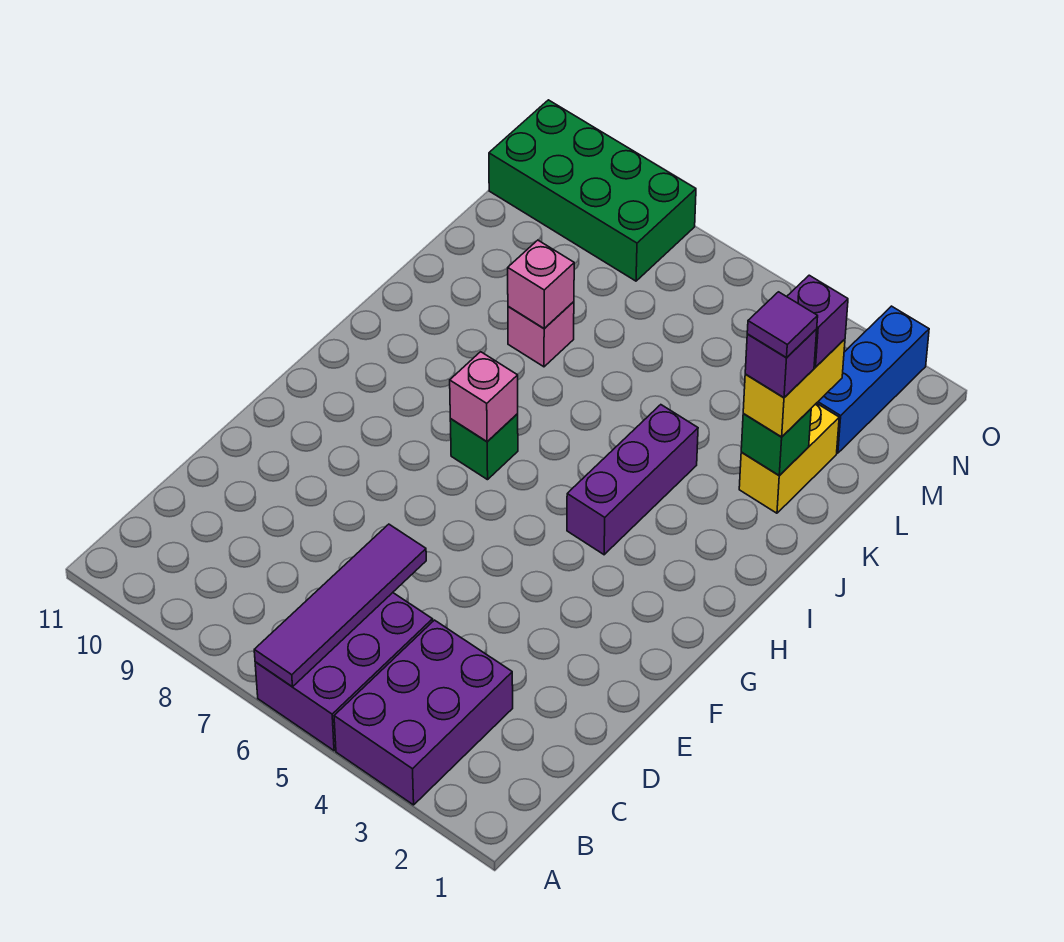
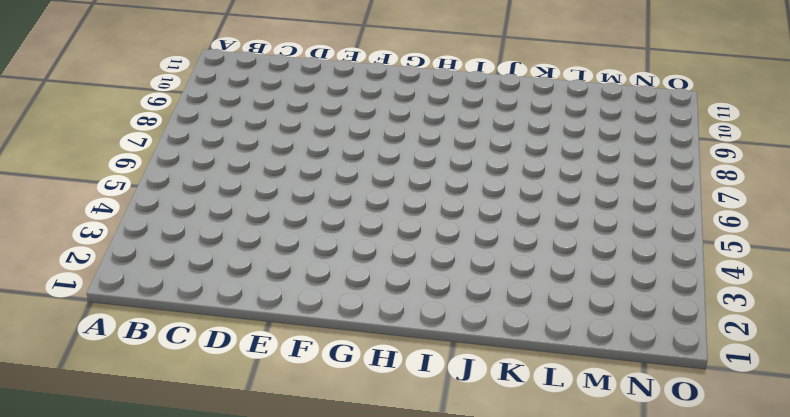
none -> purple brick A3:C4 level 1
none -> purple brick A5:C6 level 1
none -> purple brick H4:J4 level 1

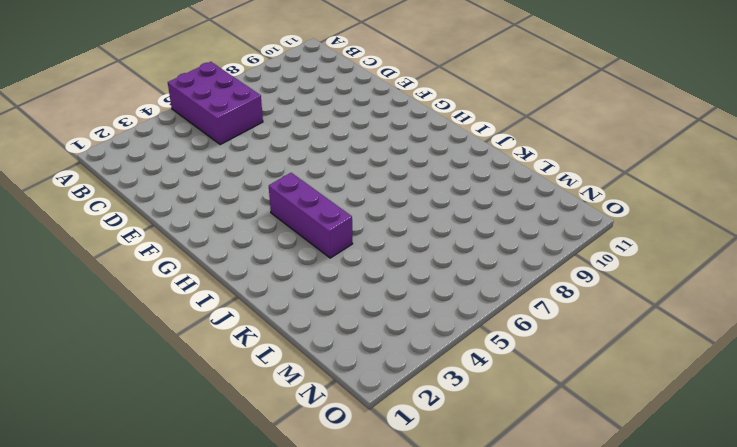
none -> purple brick A3:C4 level 1
none -> green brick H7 level 1
none -> yellow brick K2:L2 level 1

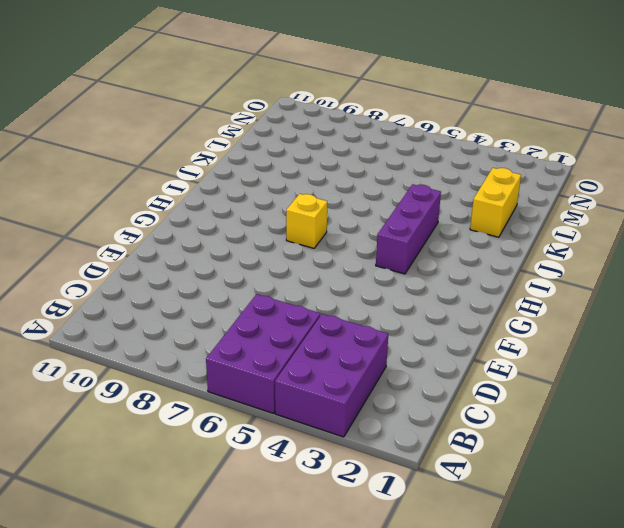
yellow brick H7 level 1 -> green brick H7 level 1
none -> pink brick K8 level 1
none -> blue brick M2:O2 level 1
none -> green brick N8:O11 level 1

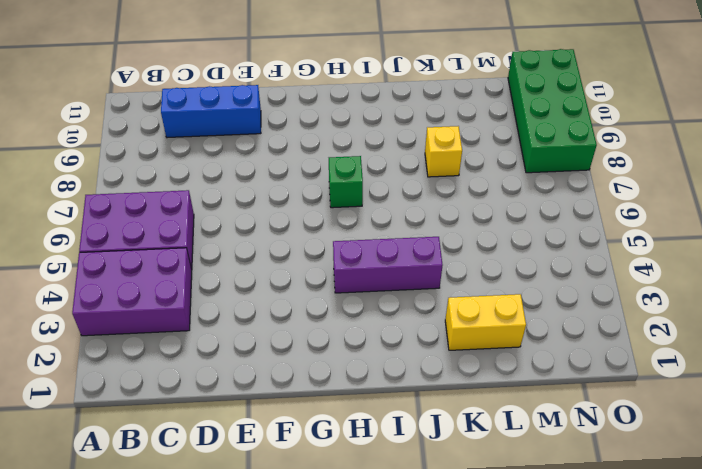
blue brick C10:E10 level 1 -> blue brick M2:O2 level 1
yellow brick K8 level 1 -> pink brick K8 level 1
none -> purple tile A6:D6 level 2
none -> pink brick H7 level 2
none -> green brick K2 level 2

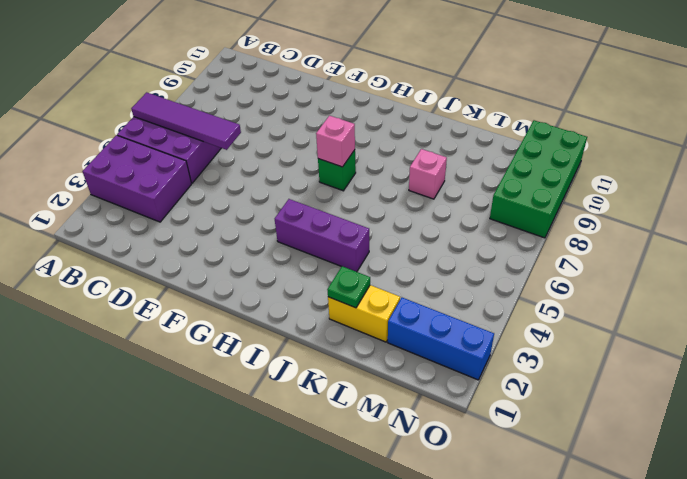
green plate K2 level 2 -> green brick K2 level 2
none -> pink brick K8 level 2
none -> yellow brick K2:L2 level 3
none -> purple brick K2 level 4

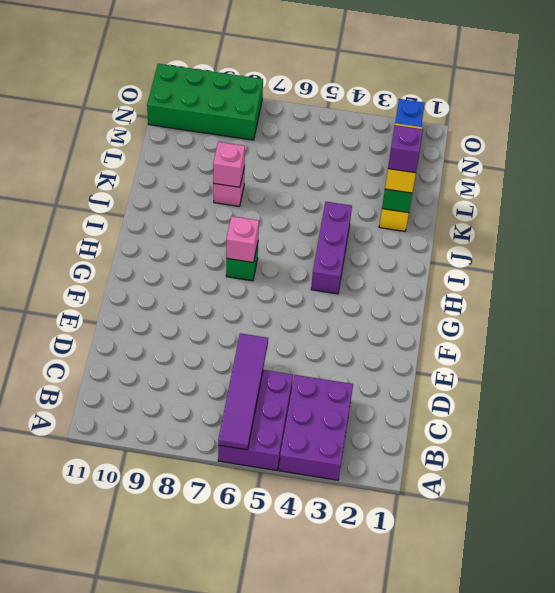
none -> purple brick L2 level 4
none -> purple tile K2 level 5

